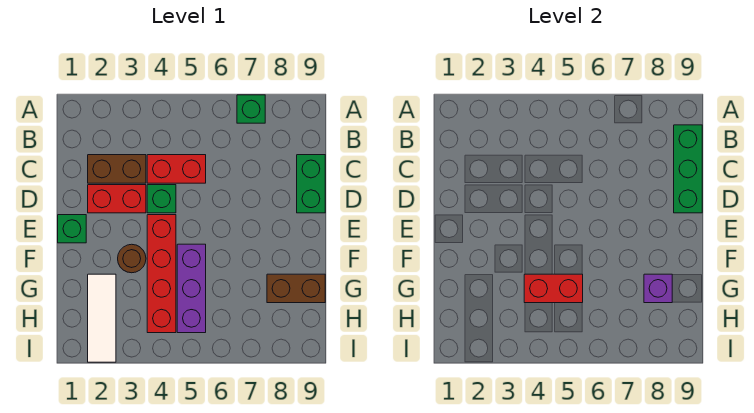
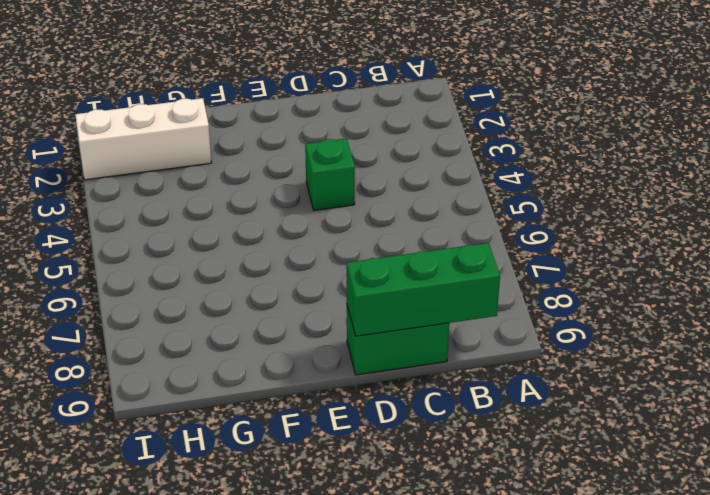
white brick G2:I2 level 1 -> white tile G2:I2 level 1
none -> green brick A7 level 1
none -> brown brick C2:C3 level 1
none -> red brick C4:C5 level 1

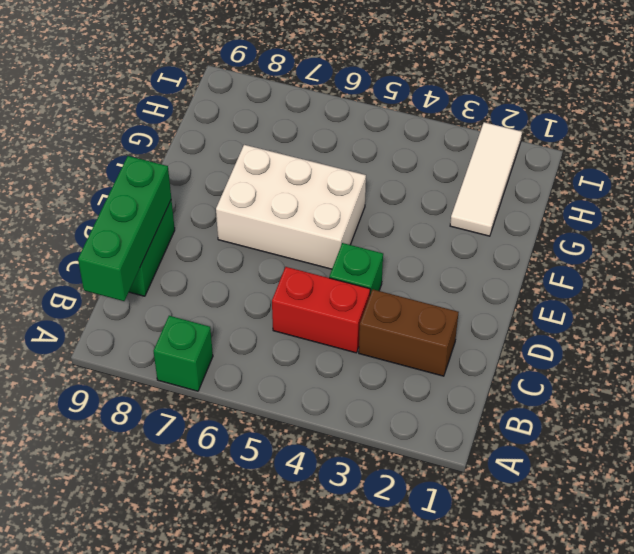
white brick E5:F7 level 1 -> purple brick F5:H5 level 1
none -> red brick D2:D3 level 1
none -> green brick E1 level 1
none -> red brick E4:H4 level 1

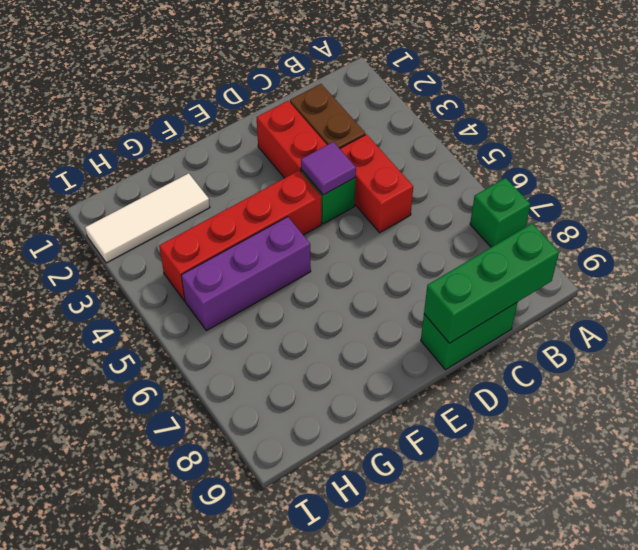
purple tile D4 level 2 -> none
none -> green brick E1 level 1
none -> brown round brick F3 level 1
none -> brown brick G8:G9 level 1

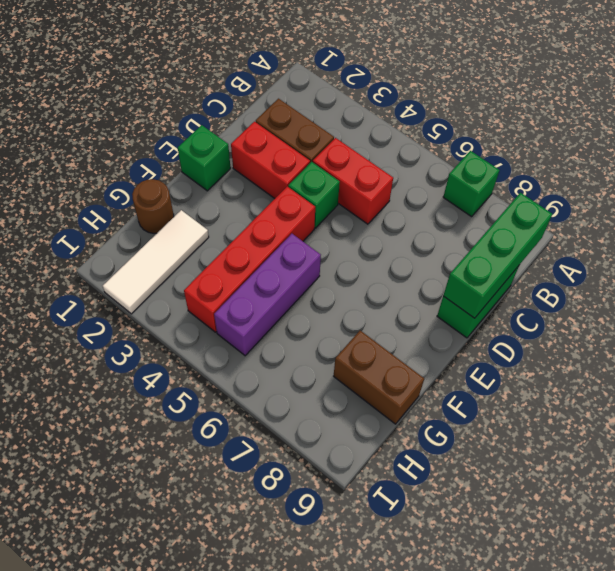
brown round brick G1 level 1 -> brown round brick F3 level 1
none -> red brick G4:G5 level 2
none -> purple brick G8 level 2

